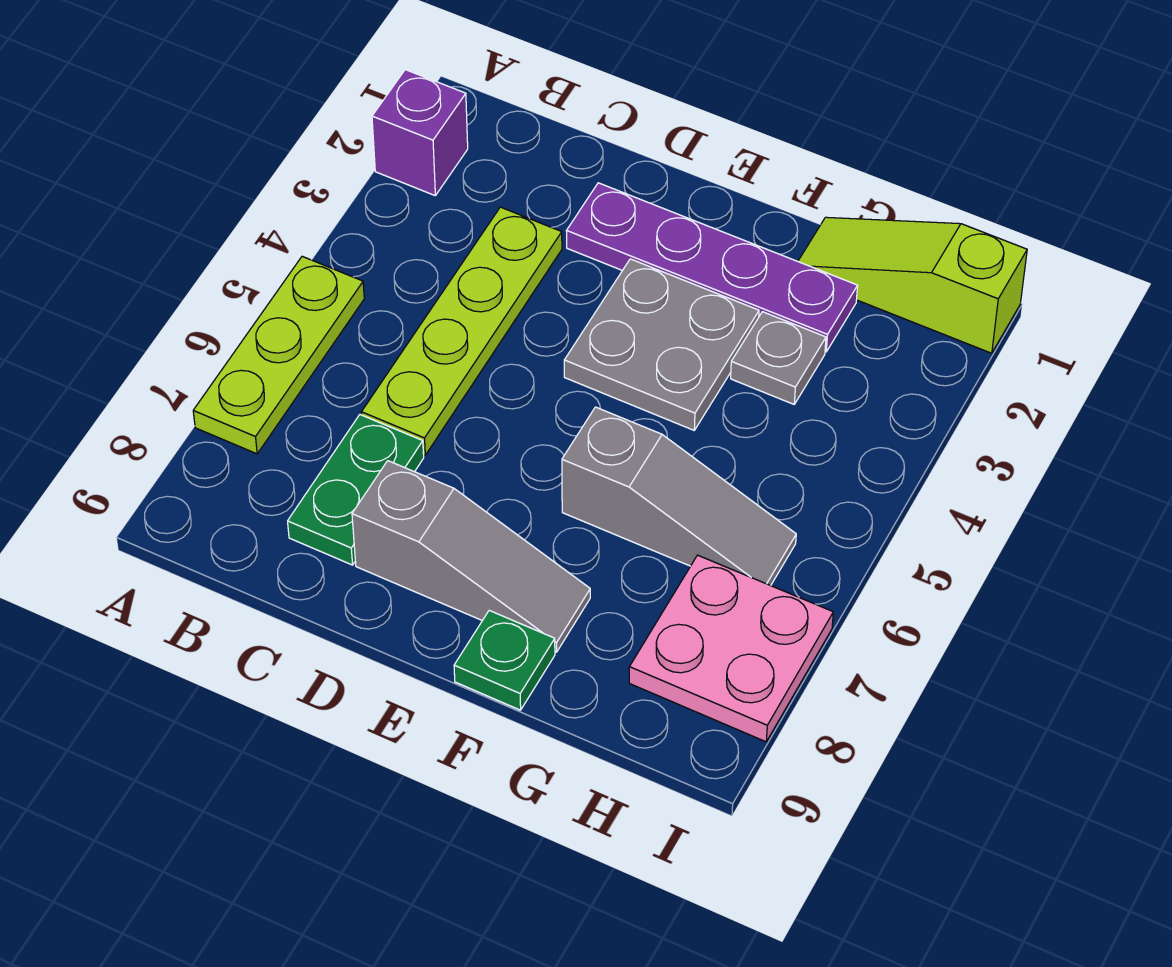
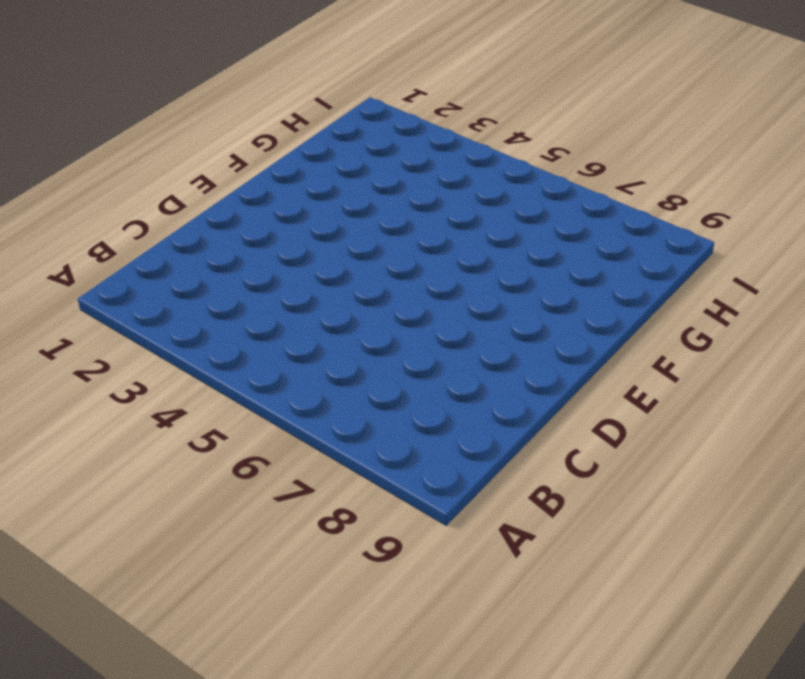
none -> purple brick A2 level 1
none -> lime plate A5:A7 level 1
none -> lime plate C3:C6 level 1

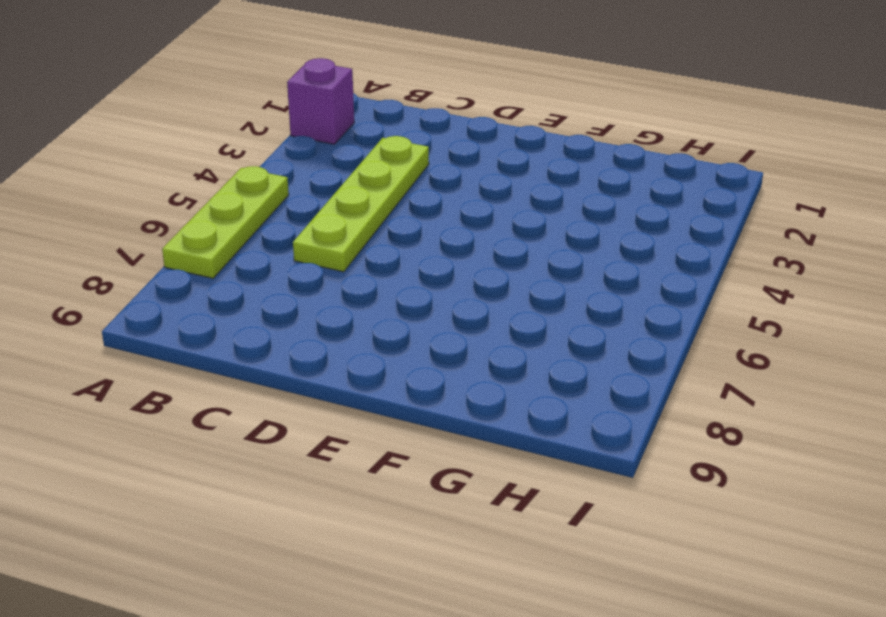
none -> green plate C7:C8 level 1
none -> purple plate D2:G2 level 1
none -> grey slope D8:F8 level 1 top D

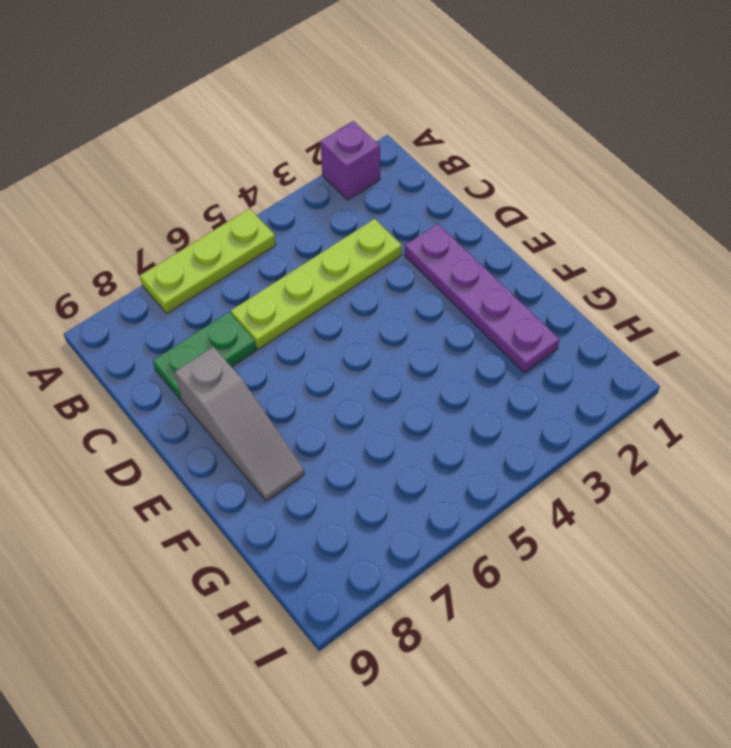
none -> grey plate E3:F4 level 1
none -> grey slope F6:H6 level 1 top F
none -> green plate F9 level 1

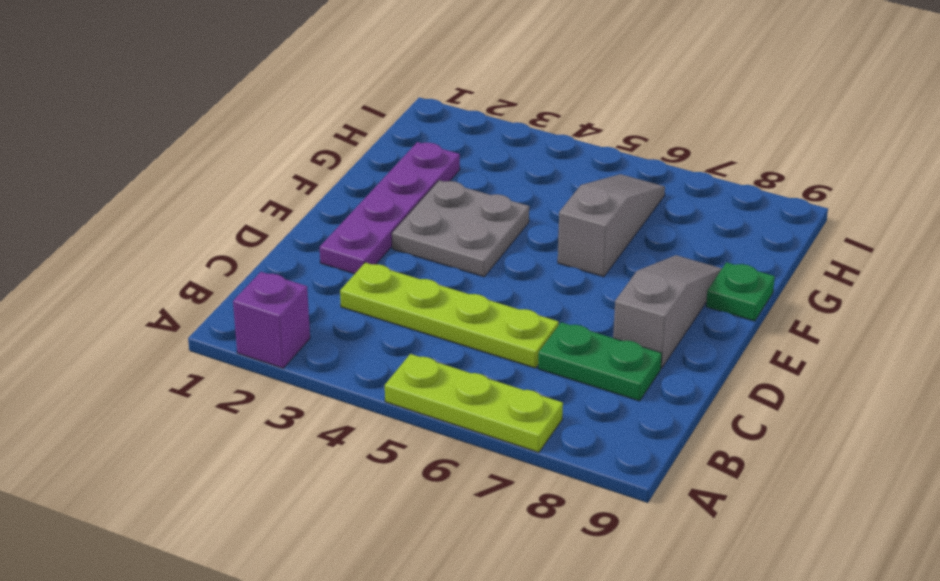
none -> lime slope G1:I1 level 1 top I
none -> grey plate G3 level 1
none -> pink plate H7:I8 level 1

